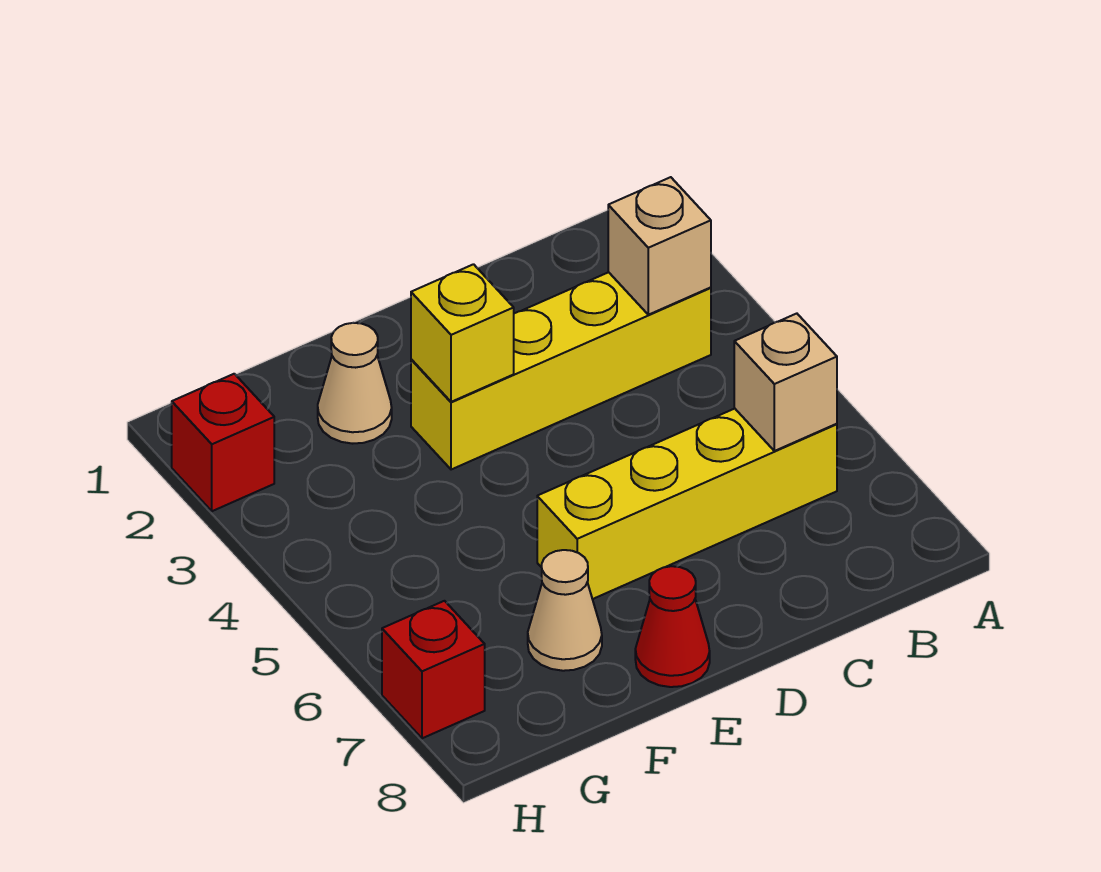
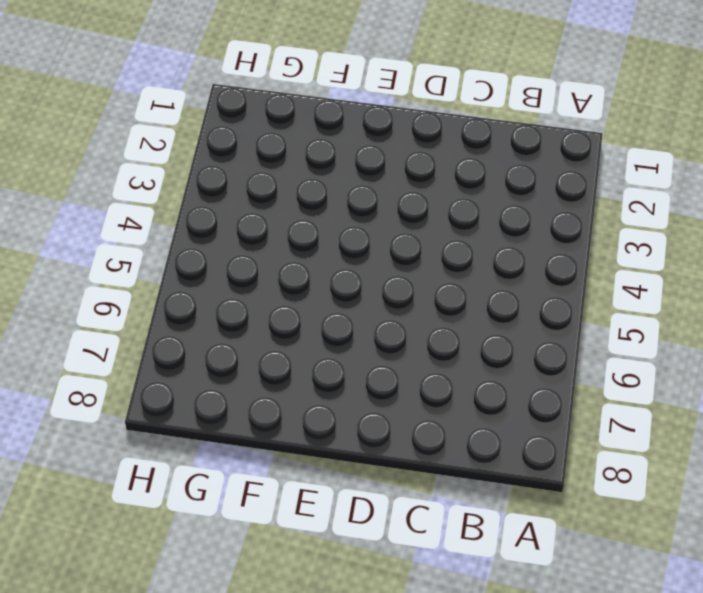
none -> yellow brick B3:E3 level 1
none -> yellow brick B6:E6 level 1

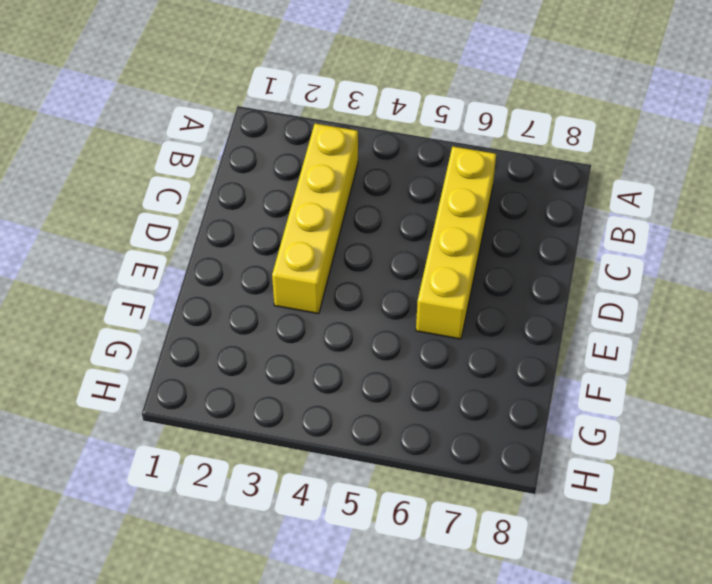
none -> red cone E8 level 1
none -> tan cone F2 level 1

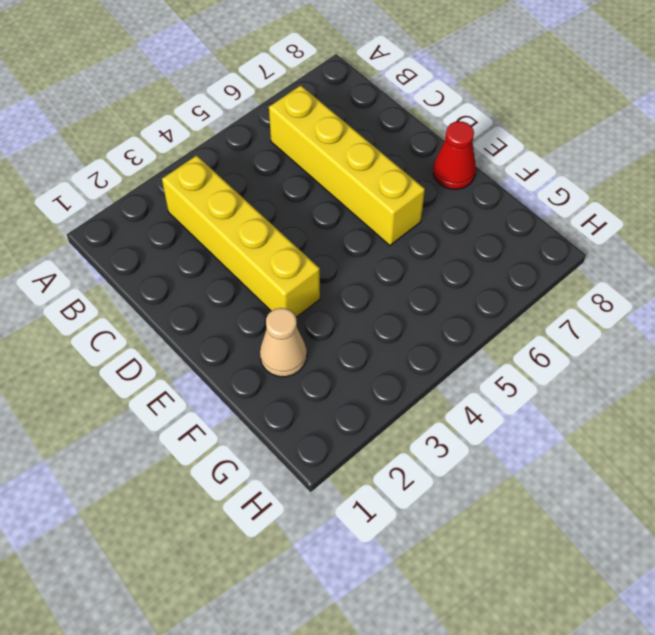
none -> tan cone F7 level 1
none -> red brick H2 level 1

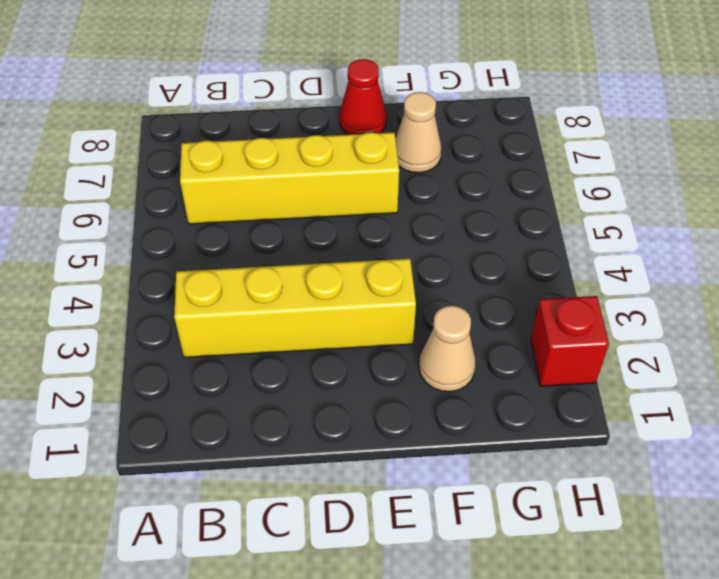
none -> red brick H7 level 1
none -> tan brick B3 level 2

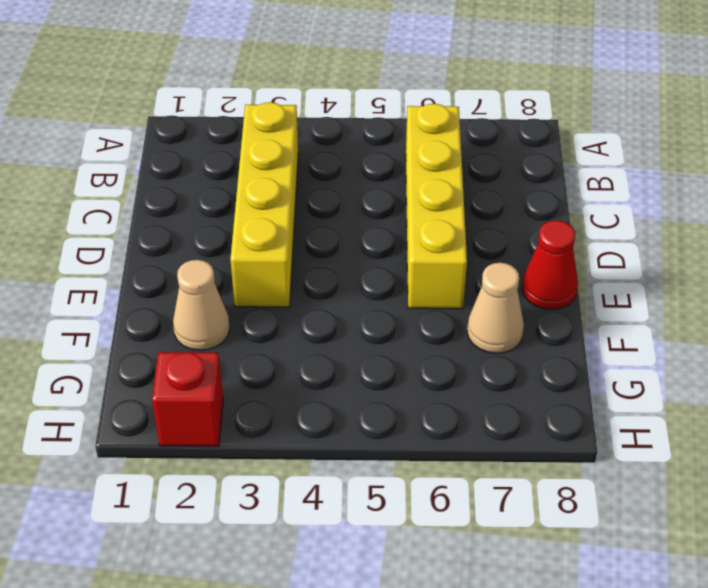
none -> red brick H7 level 1
none -> tan brick B3 level 2

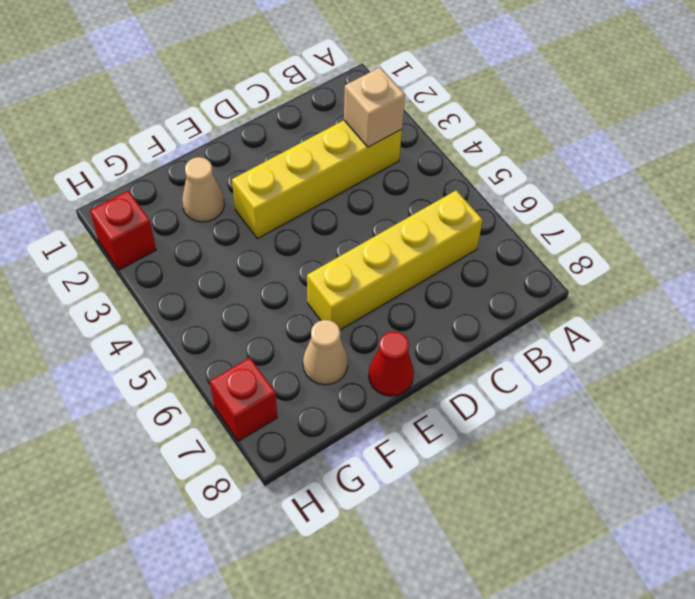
none -> tan brick B6 level 2
none -> yellow brick E3 level 2

